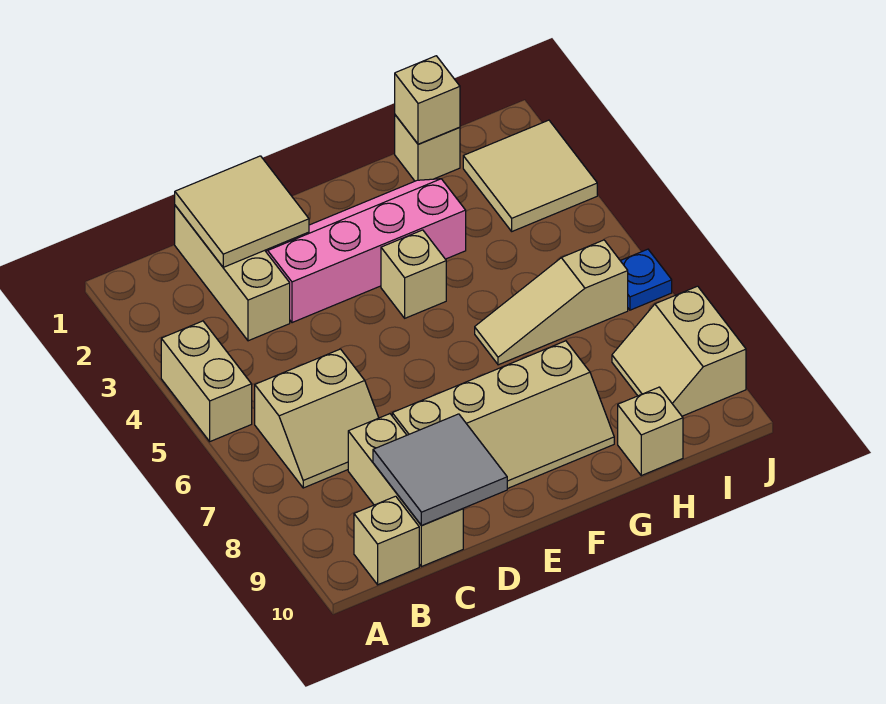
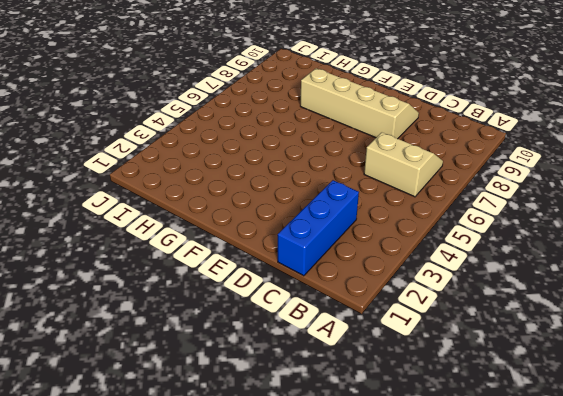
blue brick C1:C3 level 1 -> tan brick C1:C3 level 1
none -> tan brick A4:A5 level 1
none -> tan brick B10 level 1
none -> tan brick C8:C10 level 1

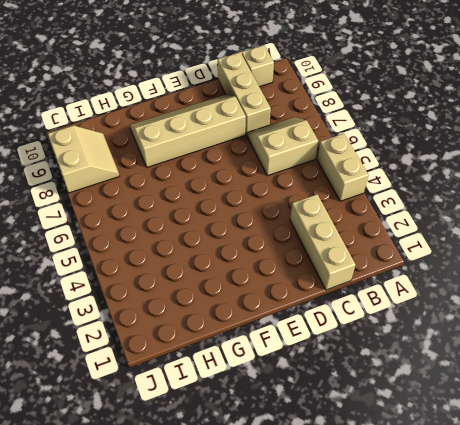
none -> pink slope D2:G3 level 1 top 3
none -> tan brick F4 level 1
none -> tan slope G6:I6 level 1 top I

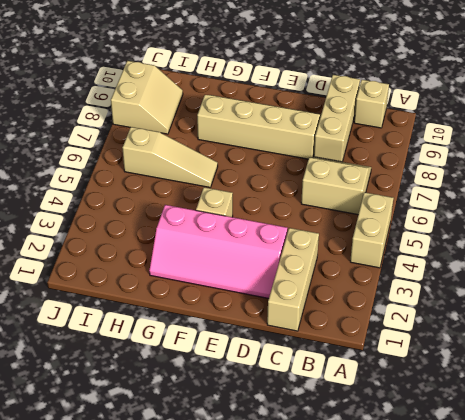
none -> tan brick H1 level 1
none -> tan brick H10 level 1
none -> tan tile I2:J3 level 1

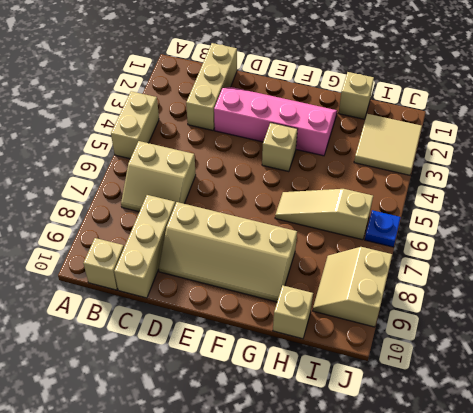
none -> tan tile C1:D2 level 2
none -> grey tile C9:D10 level 2
none -> tan brick H1 level 2

